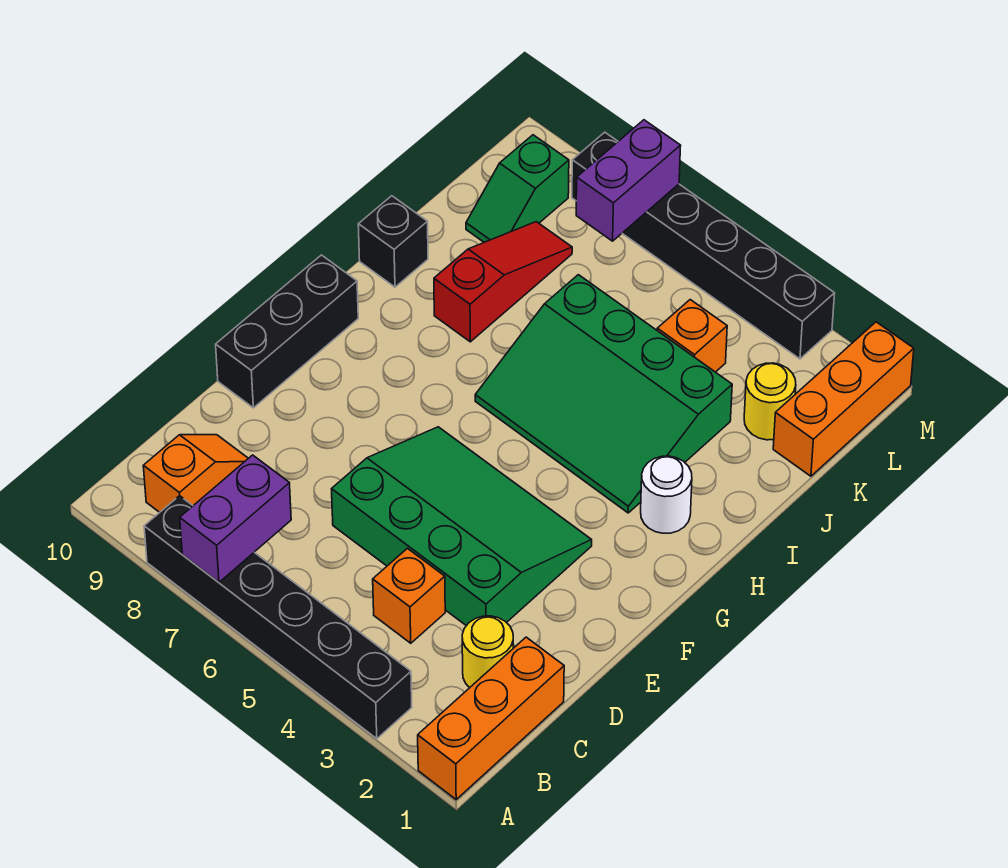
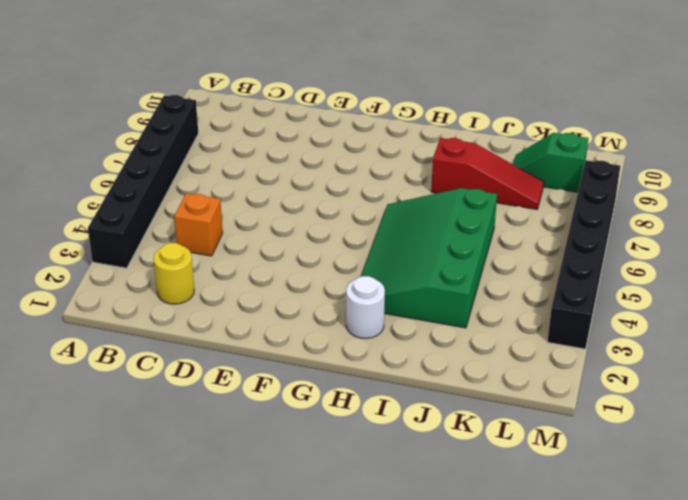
none -> orange brick A1:C1 level 1
none -> orange slope B9:C9 level 1 top B
none -> green slope D3:F6 level 1 top D

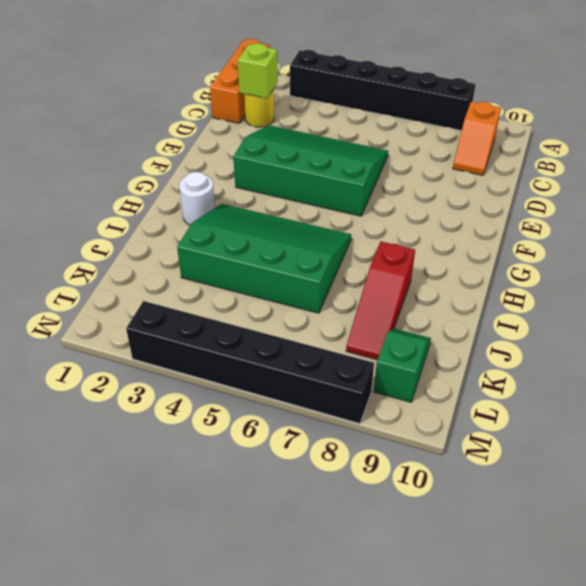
lime brick C2 level 2 -> none
green slope D3:F6 level 1 top F -> green slope D3:F6 level 1 top D
none -> orange brick C4 level 1
none -> black brick E10:G10 level 1
none -> black brick I10 level 1

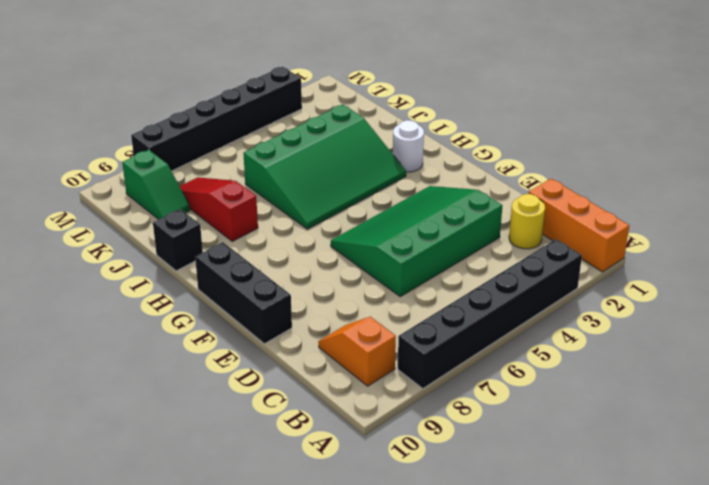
none -> orange brick C4 level 1
none -> orange brick K1:M1 level 1
none -> yellow round brick K2 level 1

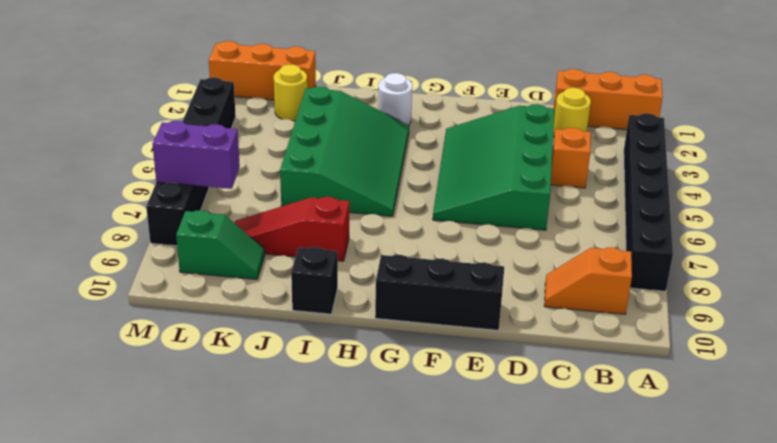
none -> orange brick K4 level 1
none -> purple brick A7:B7 level 2

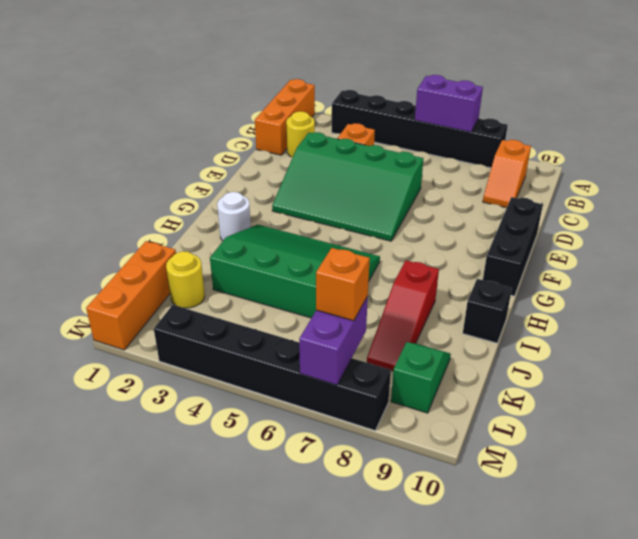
purple brick A6:A7 level 2 -> purple brick A7:B7 level 2
orange brick L7 level 3 -> orange brick K4 level 1

